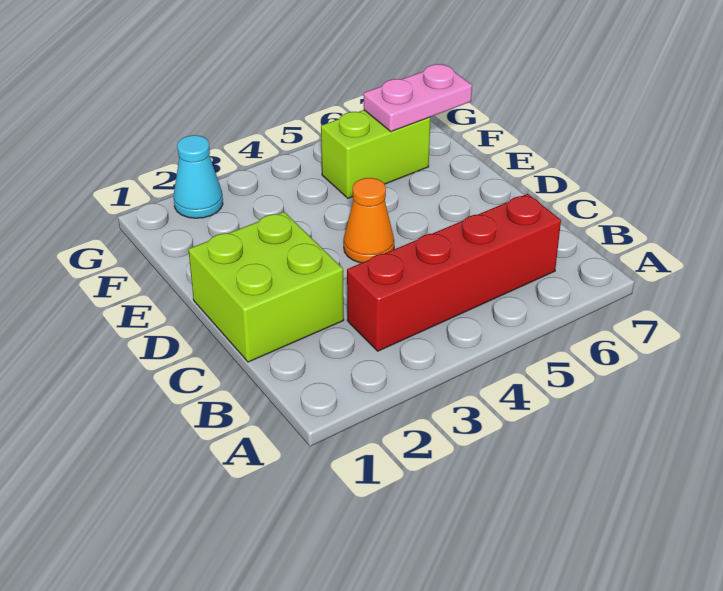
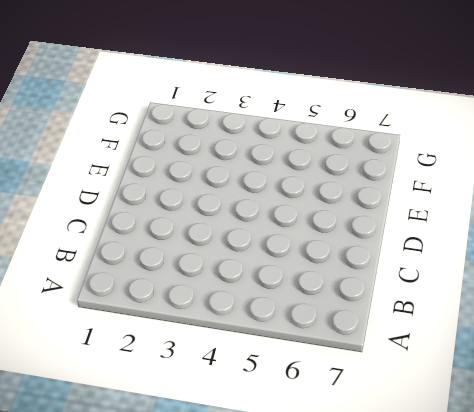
none -> red brick B3:B6 level 1
none -> lime brick C1:D2 level 1

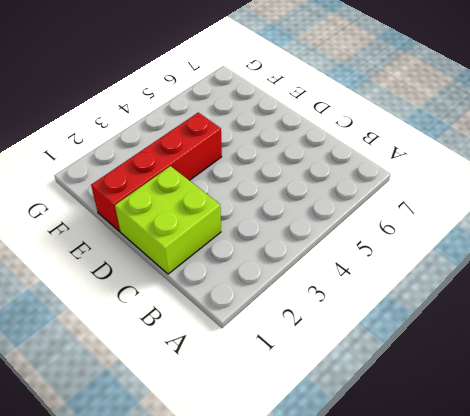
red brick E1:E4 level 1 -> red brick B3:B6 level 1
none -> orange cone D4 level 1
none -> lime brick F5:F6 level 1

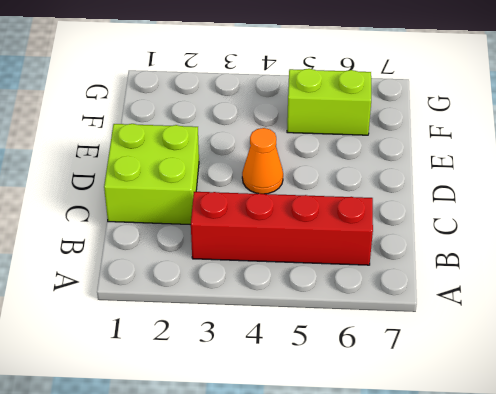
none -> cyan cone G2 level 1
none -> pink plate F6:F7 level 2

